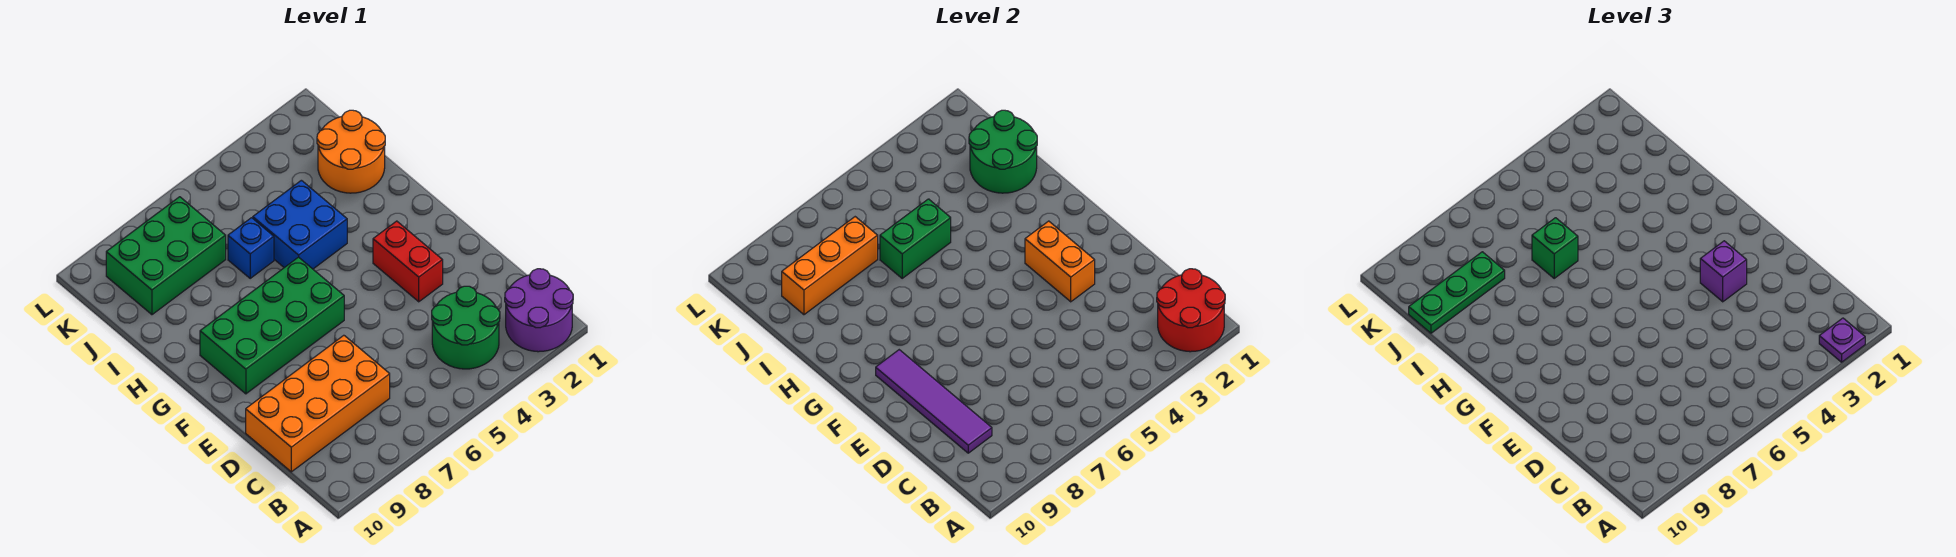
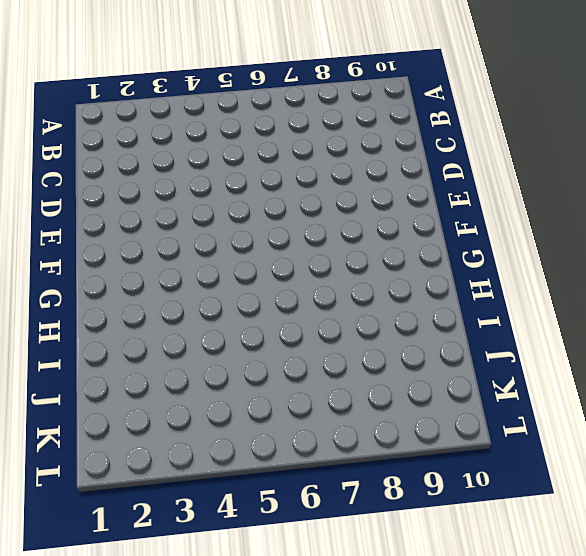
none -> purple round brick A1:B2 level 1
none -> green round brick B3:C4 level 1
none -> orange brick C7:D10 level 1

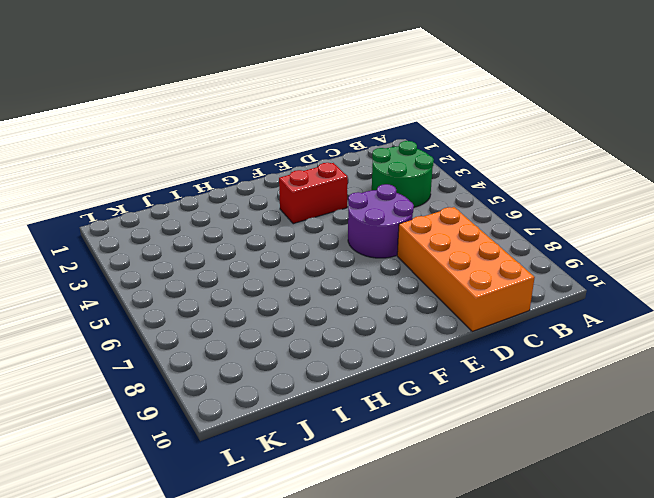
purple round brick D5:E6 level 1 -> purple round brick A1:B2 level 1
none -> green brick F6:G9 level 1
none -> blue brick H4:I5 level 1
none -> orange round brick I1:J2 level 1

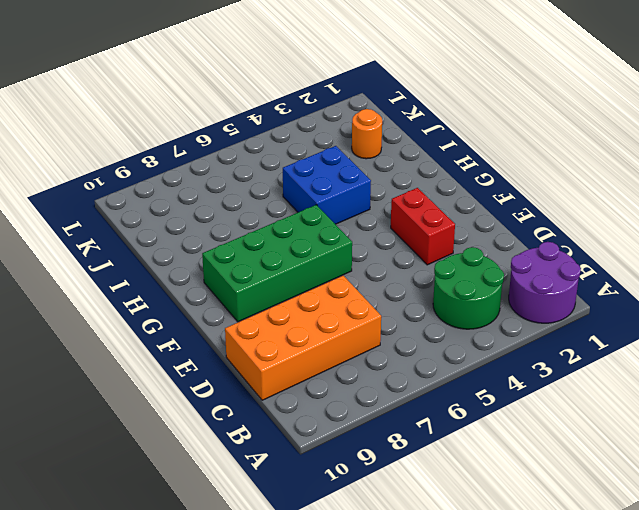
orange round brick J2 level 1 -> orange round brick I1:J2 level 1
none -> blue brick I6 level 1
none -> green brick J7:K9 level 1
none -> red round brick A1:B2 level 2

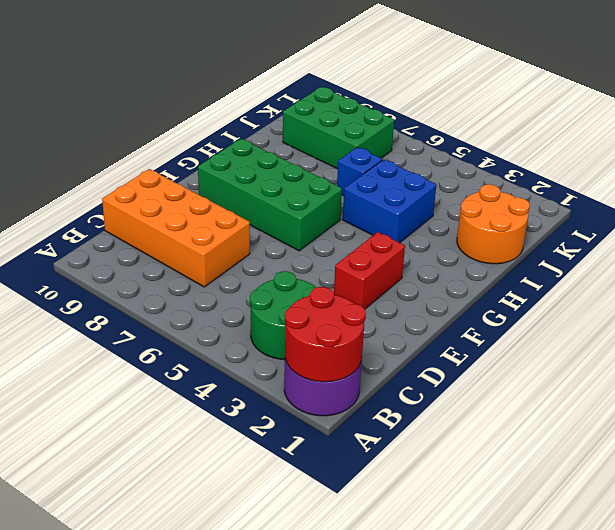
none -> purple tile C9:F9 level 2
none -> orange brick E3:F3 level 2
none -> green round brick I1:J2 level 2

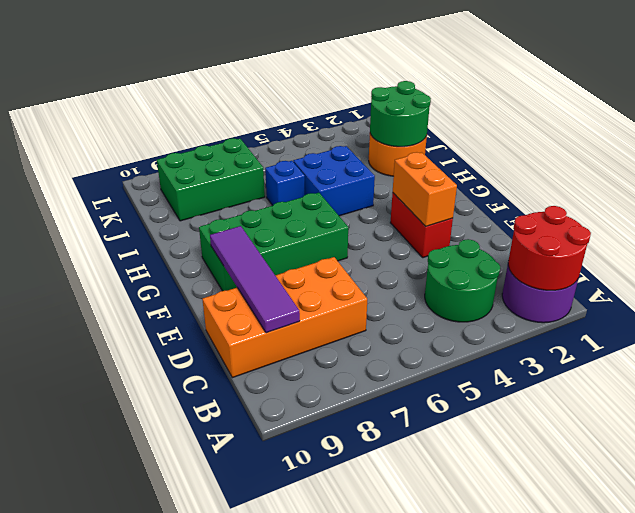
none -> green brick I5:I6 level 2
none -> orange brick J7:J9 level 2
none -> purple plate A2 level 3

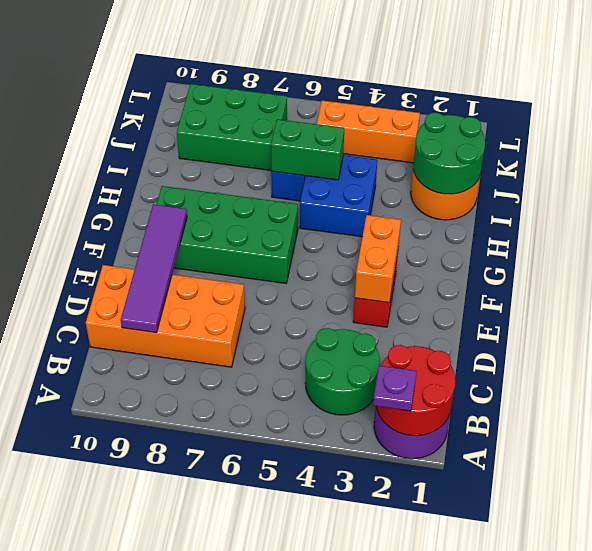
orange brick K3:K5 level 1 -> orange brick J7:J9 level 2
none -> purple brick E3 level 3
none -> green brick I6 level 3
none -> green plate J8:J10 level 3

